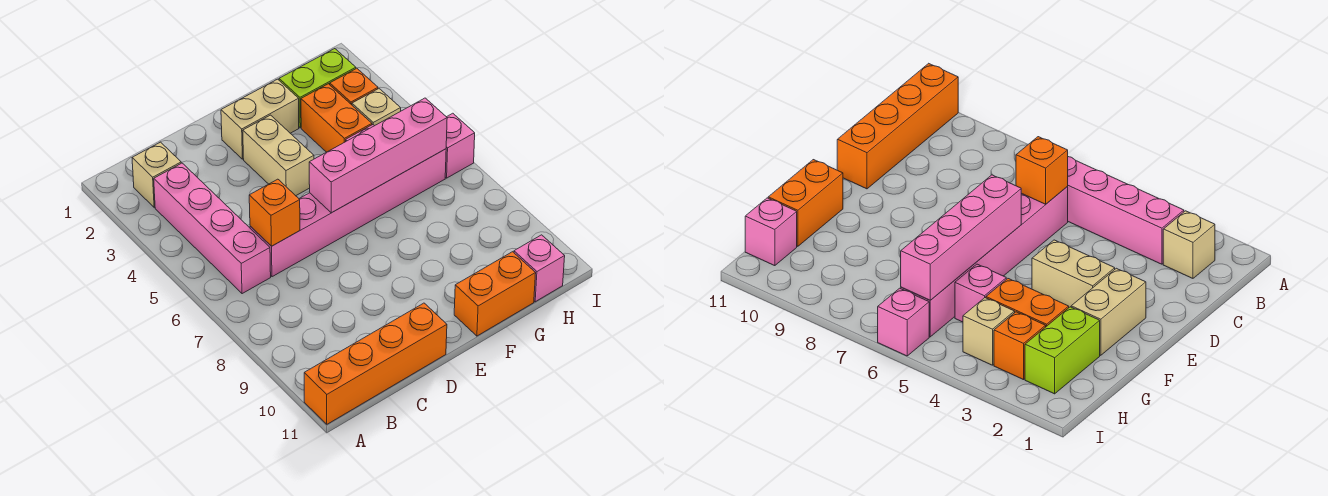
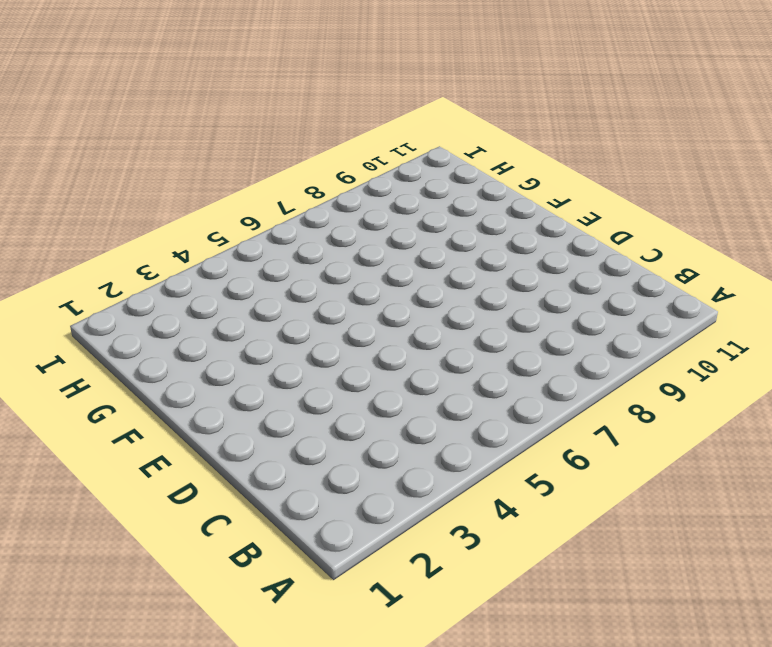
none -> orange brick A11:D11 level 1
none -> tan brick B2 level 1
none -> pink brick B3:B6 level 1

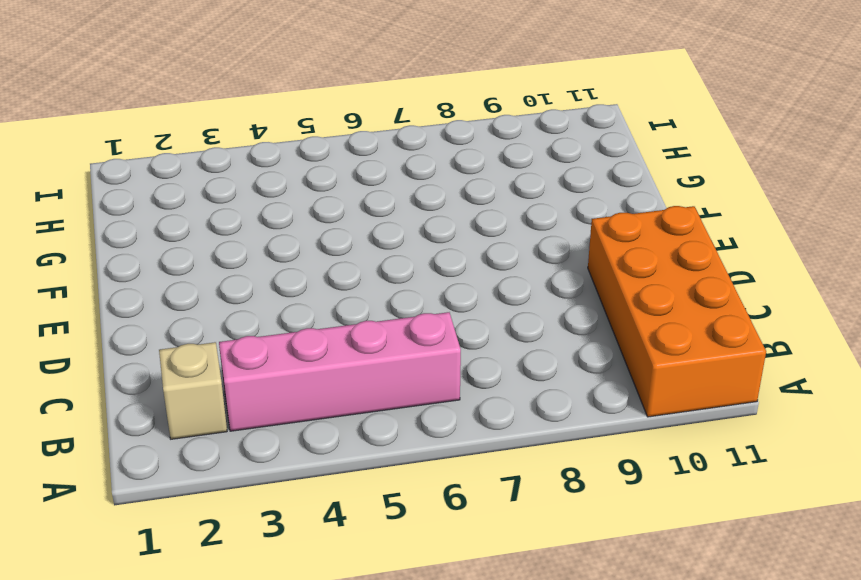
orange brick A10:D11 level 1 -> orange brick A11:D11 level 1
none -> pink brick C6:H6 level 1
none -> tan brick E2:F2 level 1
none -> tan brick E3:E4 level 1

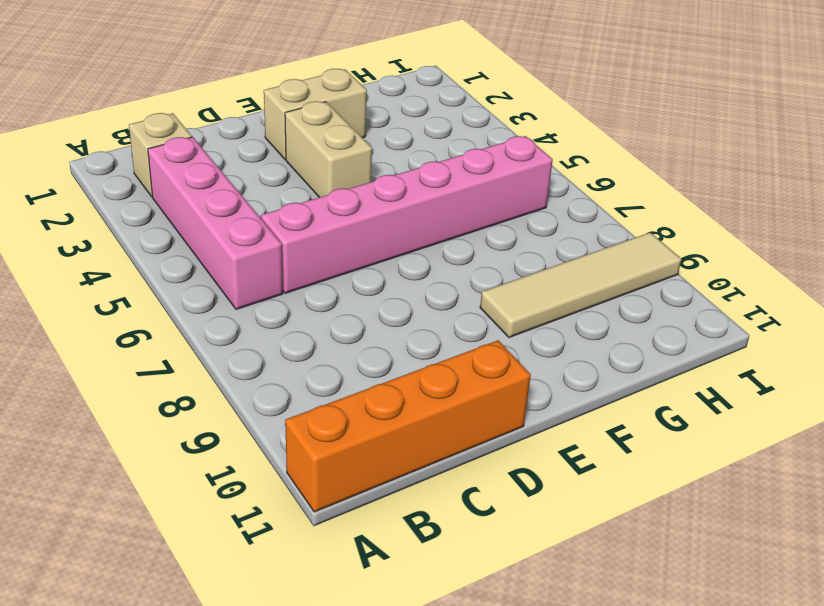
tan tile F9:I9 level 1 -> none
none -> orange brick F11:G11 level 1
none -> lime brick G2:H2 level 1
none -> orange brick G3:G4 level 1

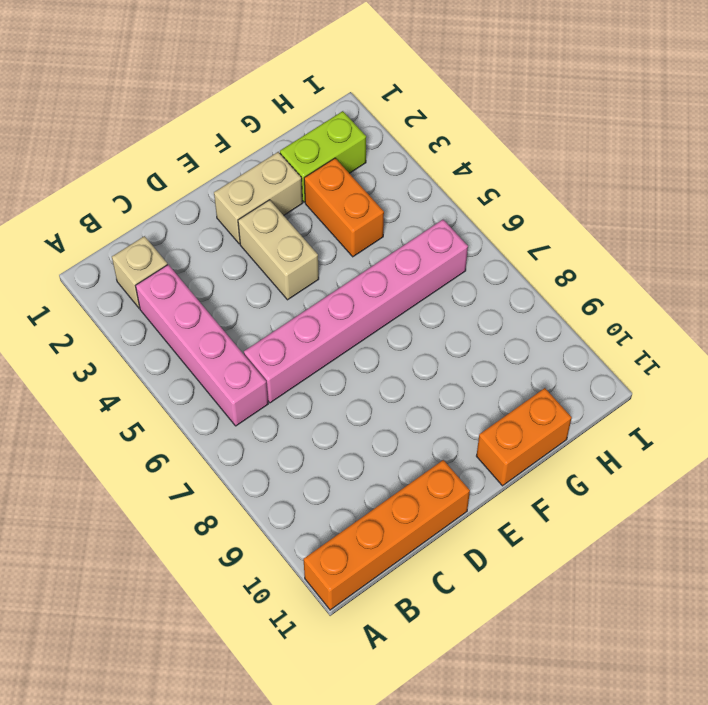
none -> pink brick G5 level 1
none -> orange brick H3 level 1
none -> tan brick H4 level 1

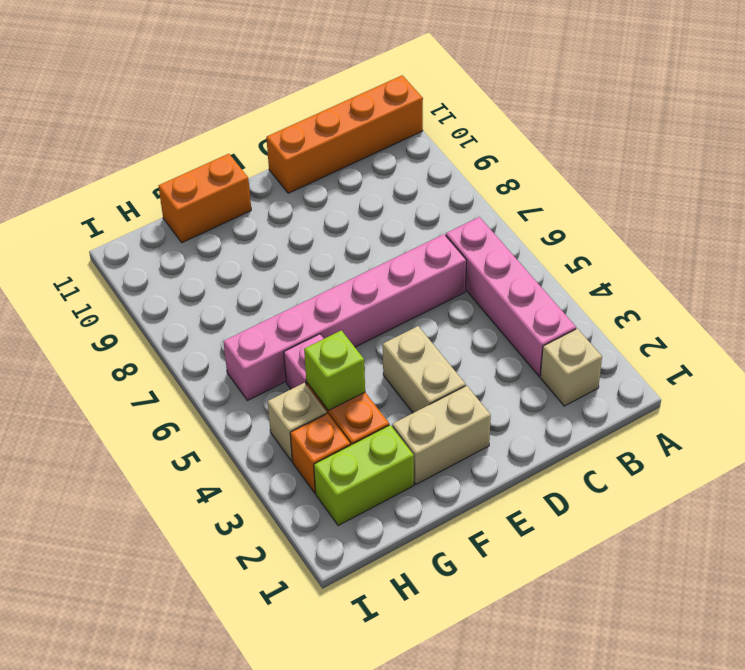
lime brick G4 level 2 -> none
none -> pink brick H11 level 1
none -> pink brick I6 level 1
none -> orange brick C6 level 2

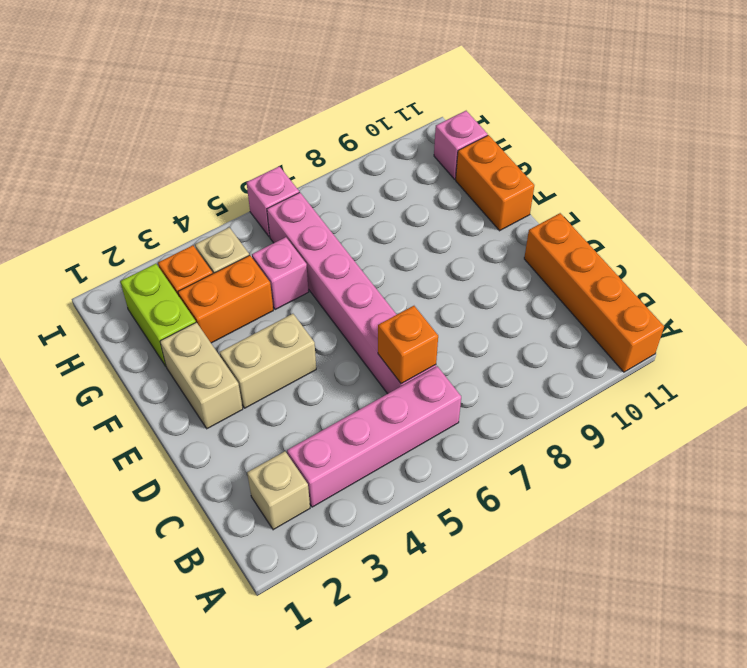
none -> pink brick E6:H6 level 2

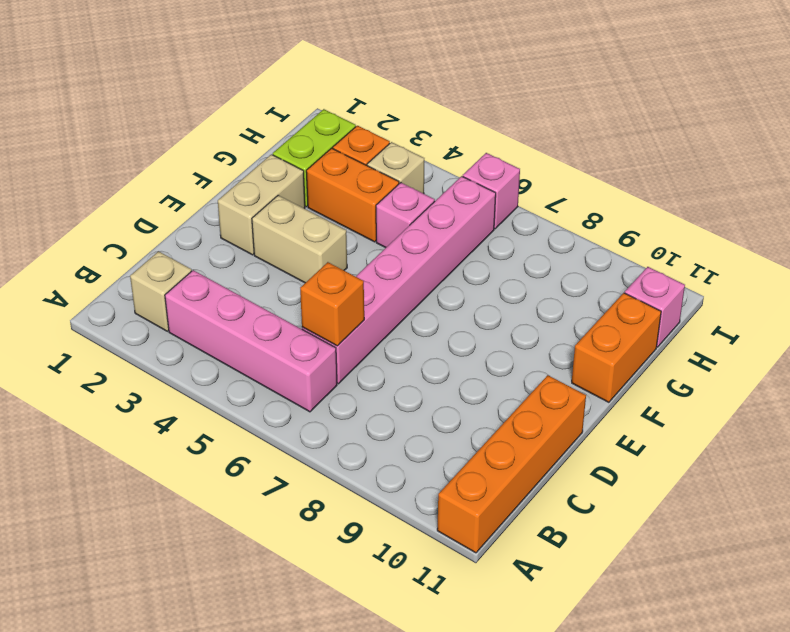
none -> pink brick E6:H6 level 2

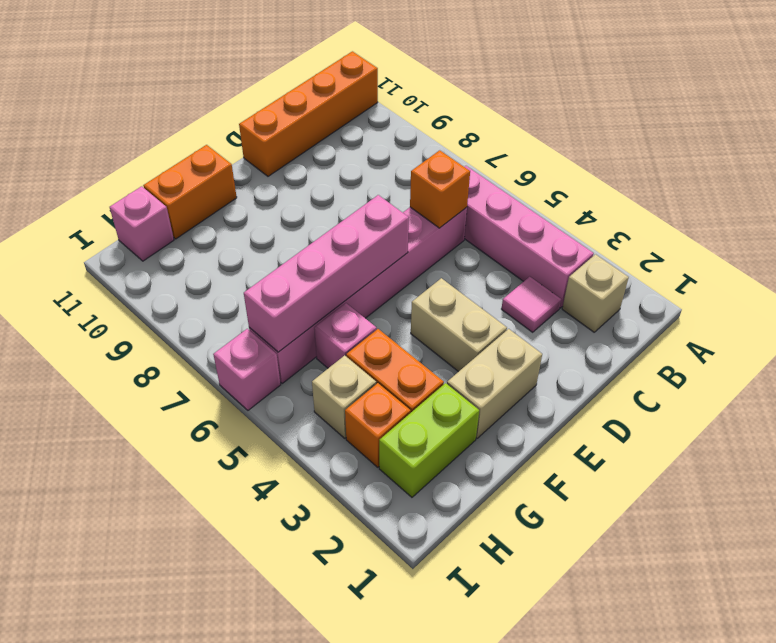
pink tile C3 level 1 -> none

